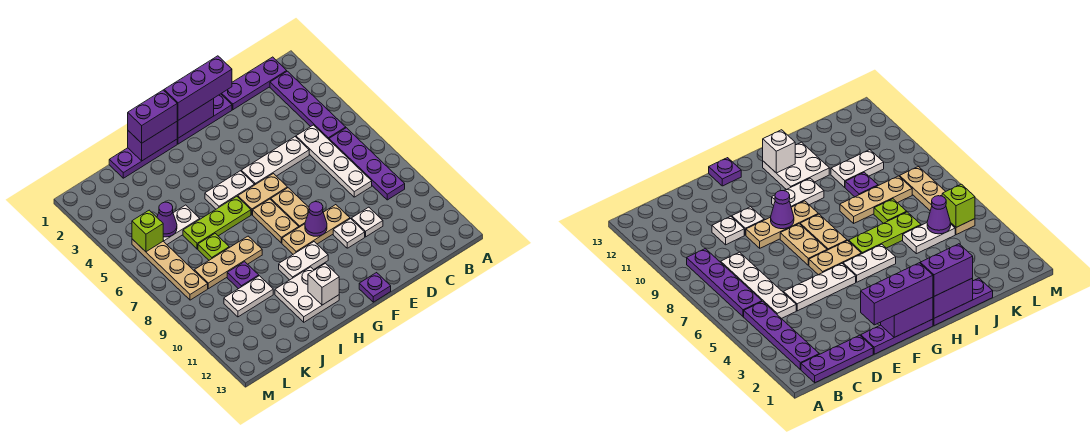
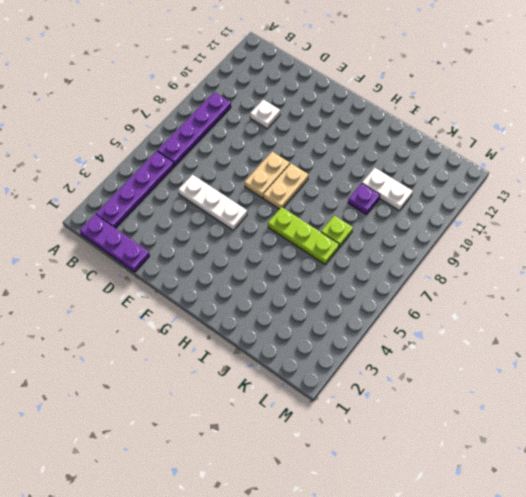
none -> white plate C5:C8 level 1
none -> purple plate E1:G1 level 1
none -> tan plate E9:G9 level 1
none -> white plate E10 level 1

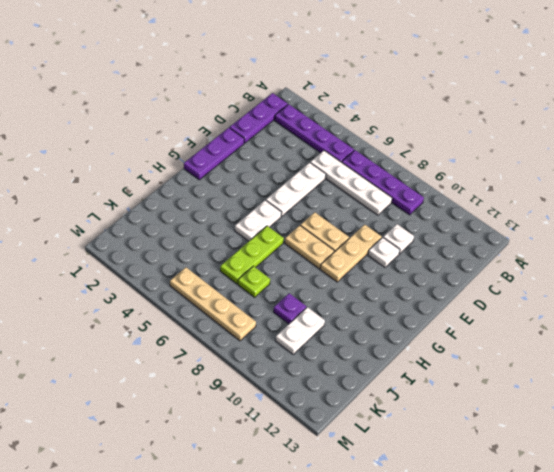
none -> tan plate F6:G6 level 1
none -> purple plate F13 level 1
none -> white plate G10:H10 level 1
none -> purple plate H1:J1 level 1

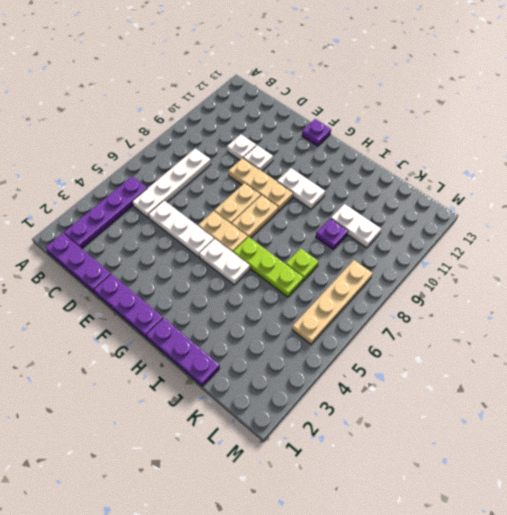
none -> purple plate B6:B9 level 1
none -> white plate H11:I12 level 1
none -> tan plate I8:K8 level 1
none -> white plate J5:K5 level 1

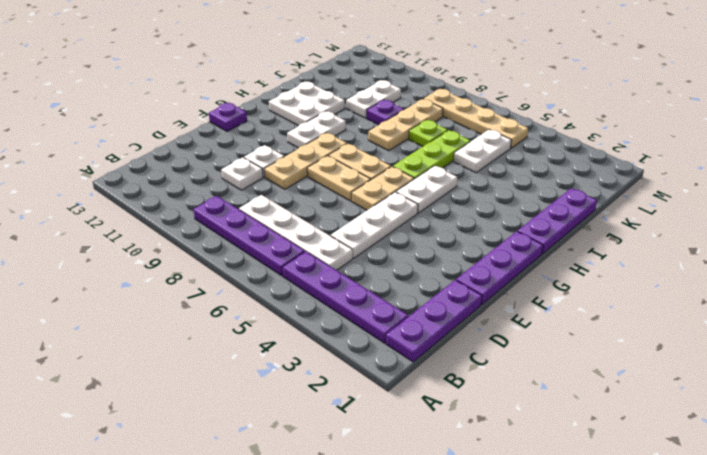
none -> purple brick F1:G1 level 2
none -> purple cone F9 level 2
none -> purple brick H1:I1 level 2
none -> white brick H12 level 2

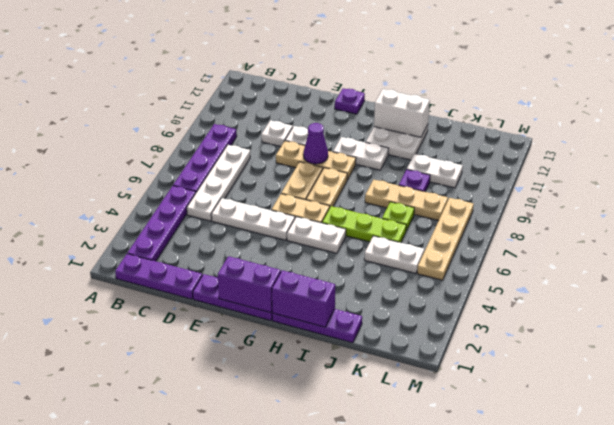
white brick H12:I12 level 2 -> white brick H12 level 2
none -> purple cone K5 level 2
none -> lime brick L5 level 2
none -> purple brick E1:G1 level 3
none -> purple brick H1:I1 level 3

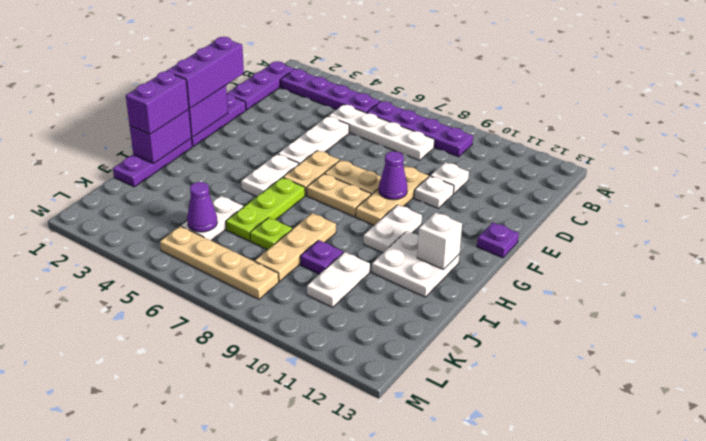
none -> lime brick L5 level 2

